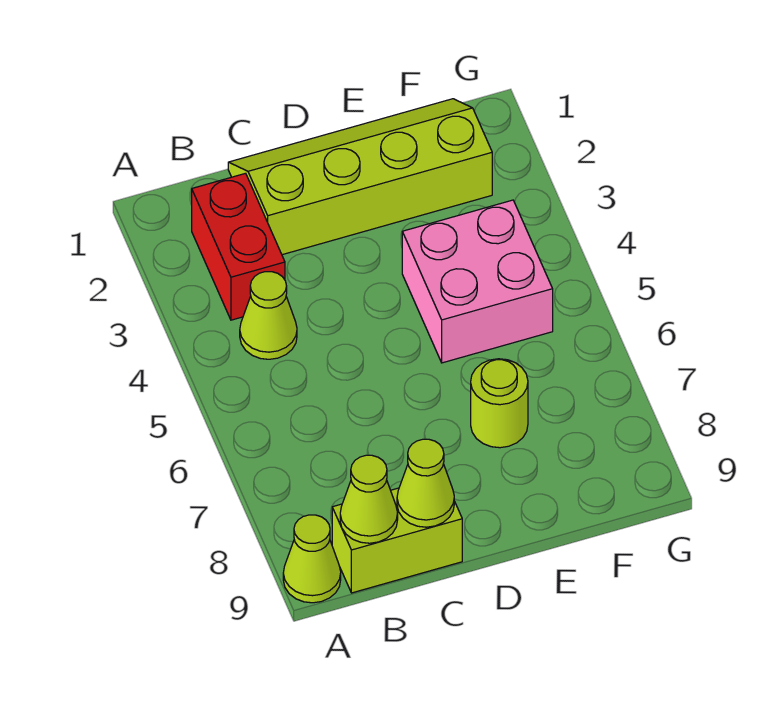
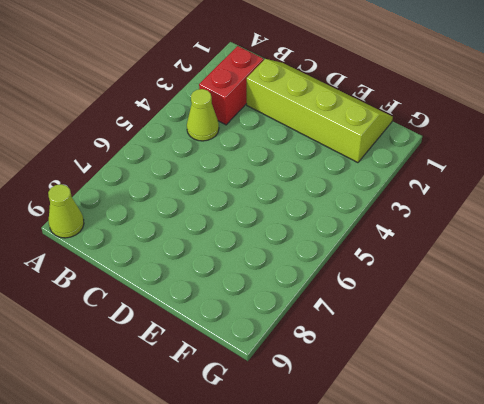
none -> lime brick B9:C9 level 1
none -> pink brick E4:F5 level 1

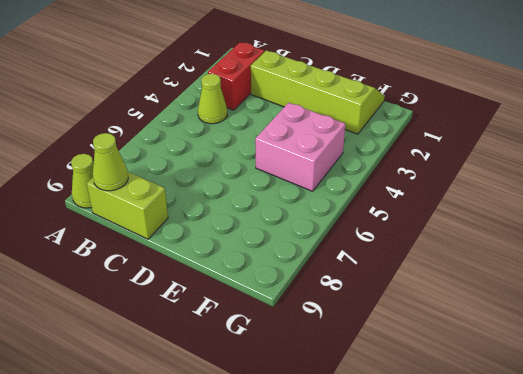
none -> lime round brick E7 level 1
none -> lime cone C9 level 2

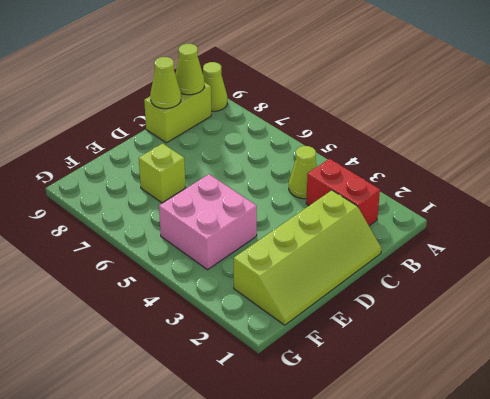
lime brick E7 level 1 -> lime round brick E7 level 1

